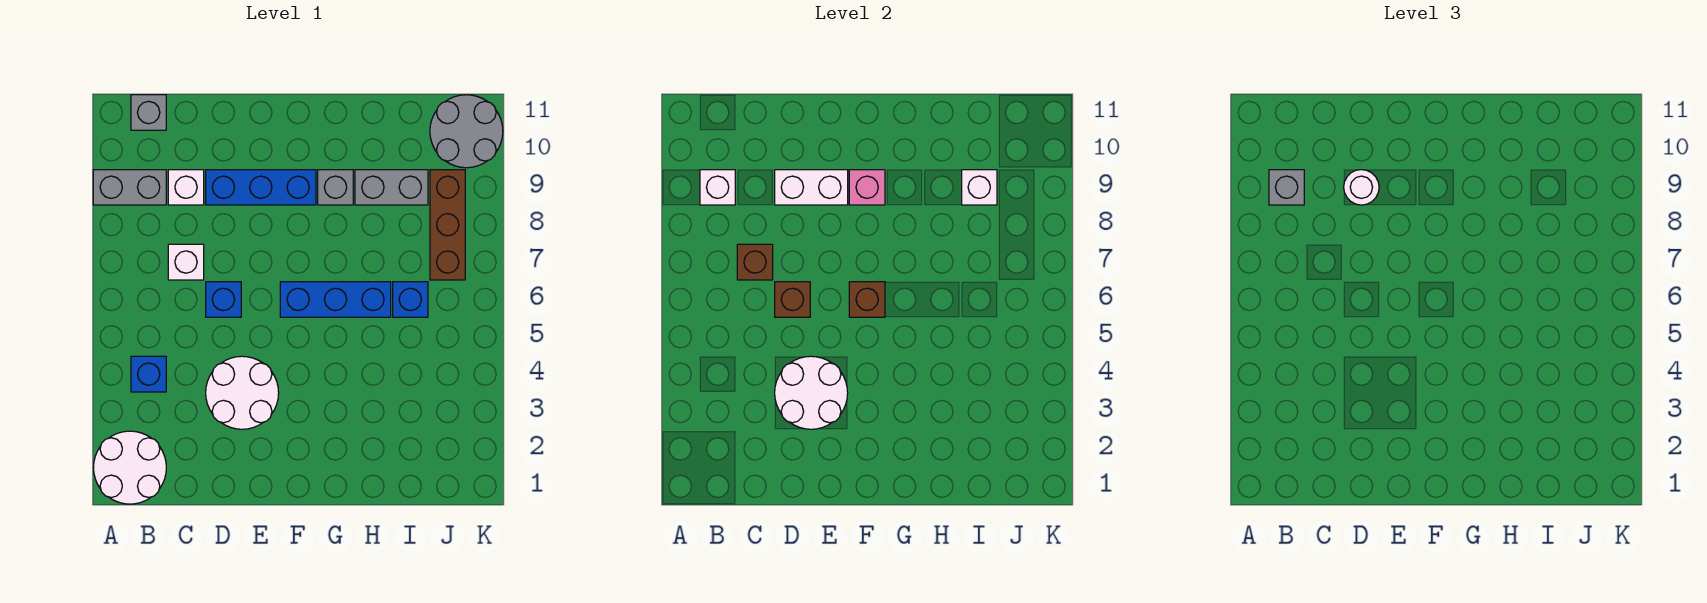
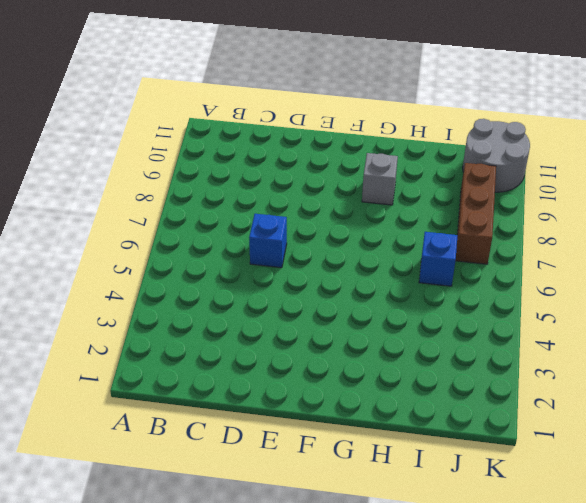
none -> white round brick A1:B2 level 1
none -> grey brick A9:B9 level 1
none -> blue brick B4 level 1

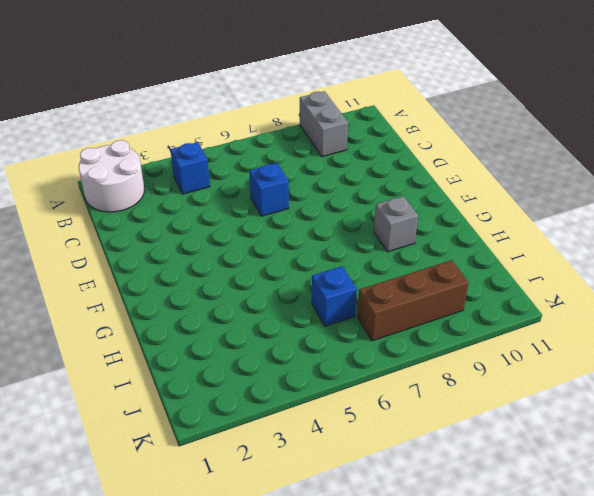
none -> grey brick B11 level 1
none -> white brick C7 level 1
none -> white brick C9 level 1

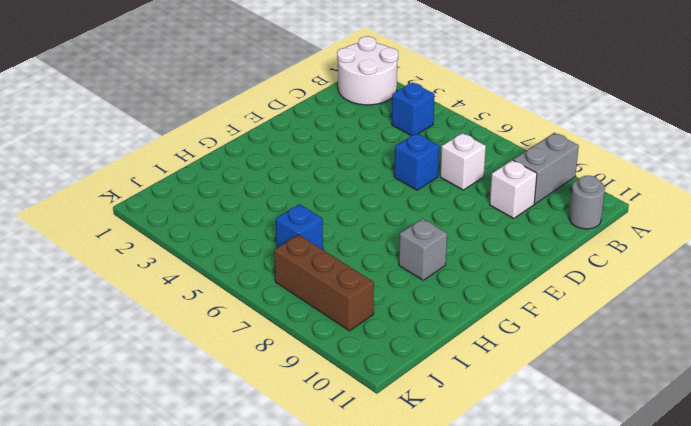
grey round brick B11 level 1 -> grey brick B11 level 1
none -> white round brick D3:E4 level 1
none -> blue brick D9:F9 level 1
none -> blue brick F6:H6 level 1

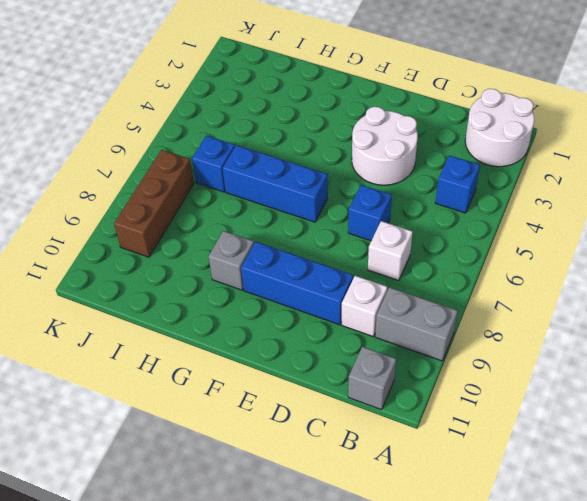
none -> grey brick H9:I9 level 1
none -> grey round brick J10:K11 level 1
none -> white brick B9 level 2

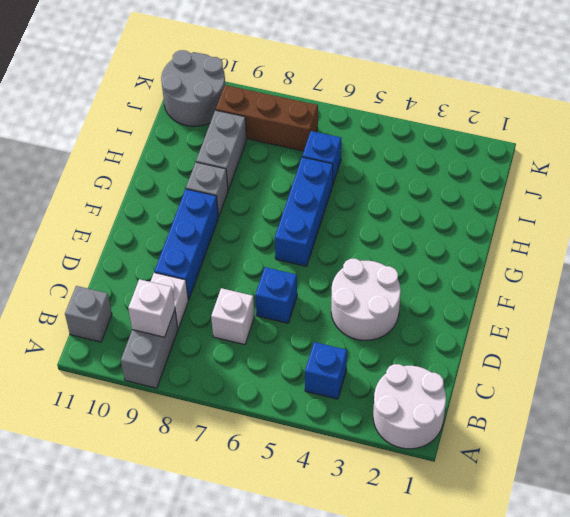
none -> brown brick C7 level 2
none -> white round brick D3:E4 level 2
none -> brown brick D6 level 2

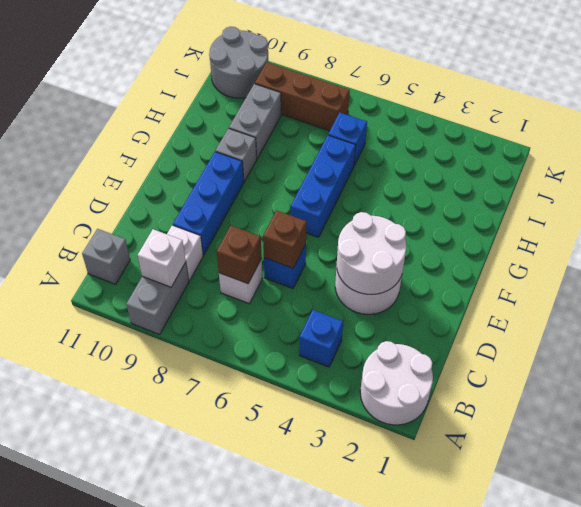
none -> white brick D9:E9 level 2
none -> brown brick F6 level 2
none -> pink brick F9 level 2

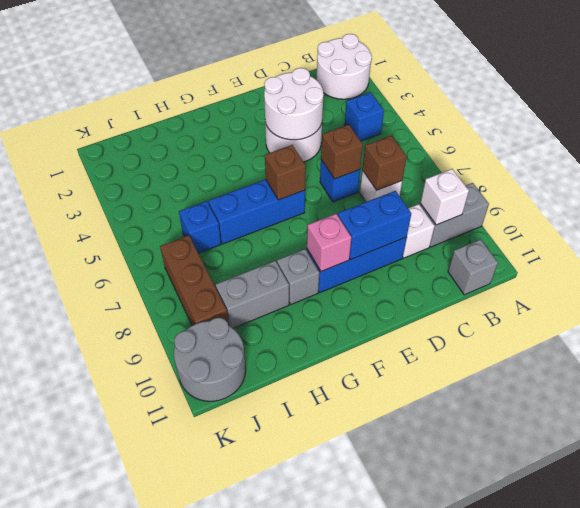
blue brick D9:E9 level 2 -> white brick D9:E9 level 2
none -> white brick I9 level 2
none -> grey brick B9 level 3
none -> white round brick D9 level 3

